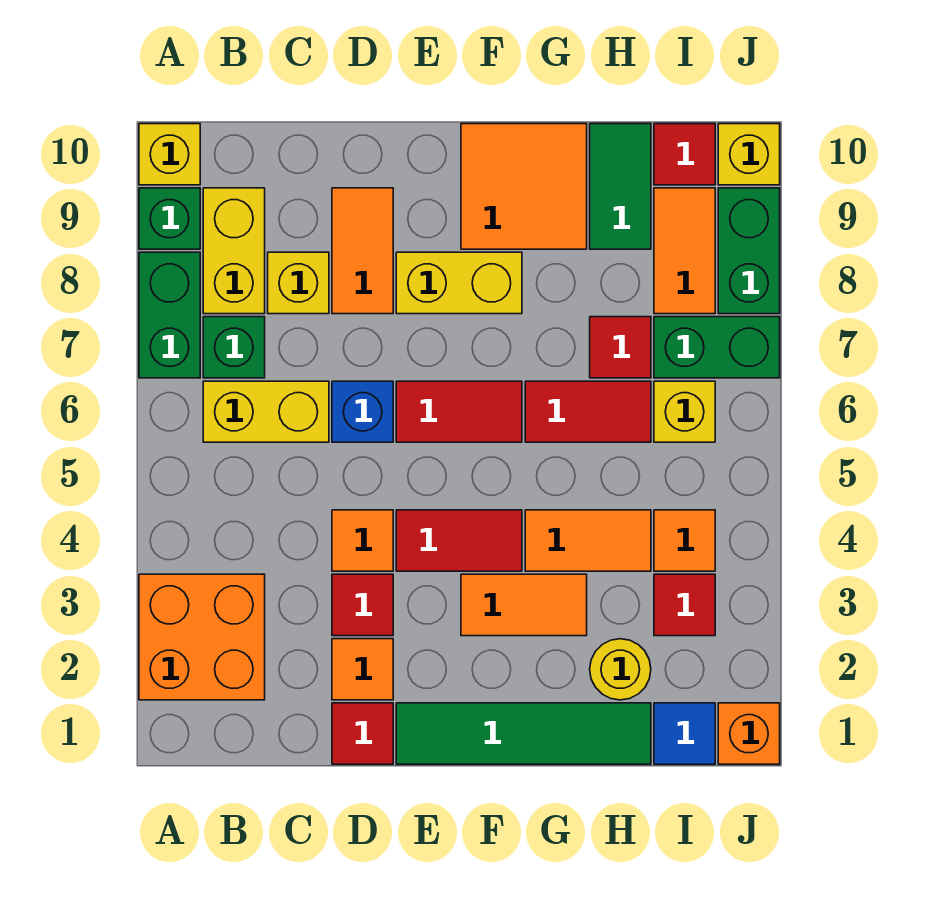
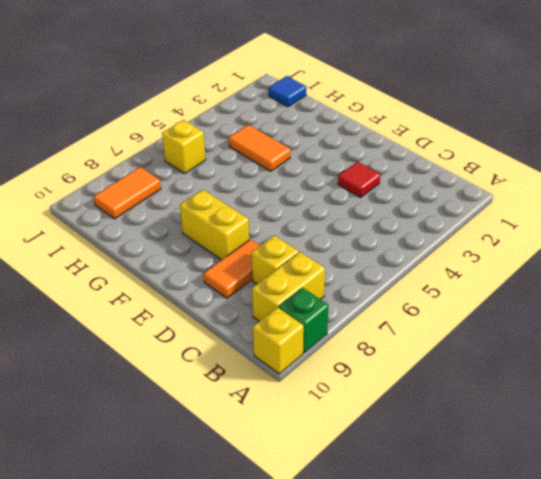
none -> orange brick A2:B3 level 1
none -> green brick A7:A8 level 1
none -> yellow brick B6:C6 level 1
none -> green brick B7 level 1

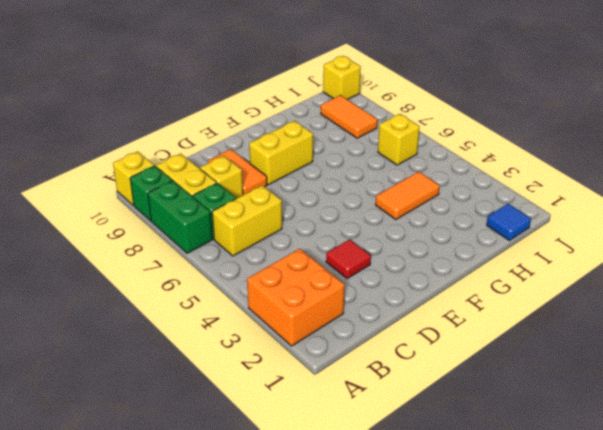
none -> red tile D1 level 1
none -> orange tile D2 level 1
none -> orange tile D4 level 1
none -> blue brick D6 level 1

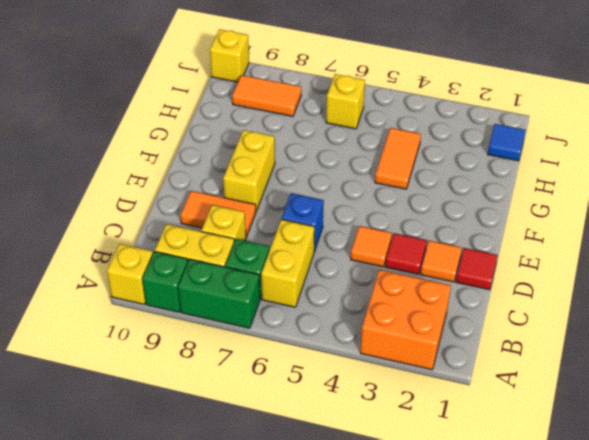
none -> green tile E1:H1 level 1
none -> red tile E4:F4 level 1
none -> red tile E6:F6 level 1
none -> orange tile F3:G3 level 1

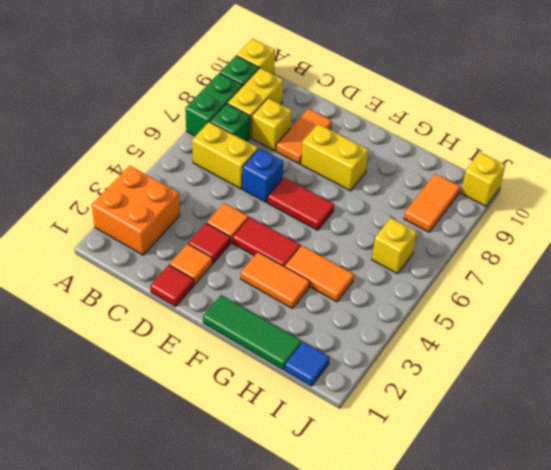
green tile F1:H1 level 1 -> green tile E1:H1 level 1
none -> orange tile F9:G10 level 1
none -> red tile G6:H6 level 1
none -> yellow round brick H2 level 1
none -> red tile H7 level 1

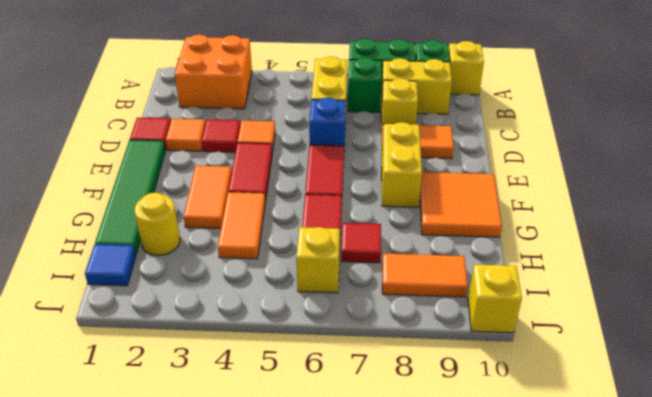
none -> green tile H9:H10 level 1
none -> red tile I3 level 1
none -> orange tile I4 level 1
none -> green brick I7:J7 level 1

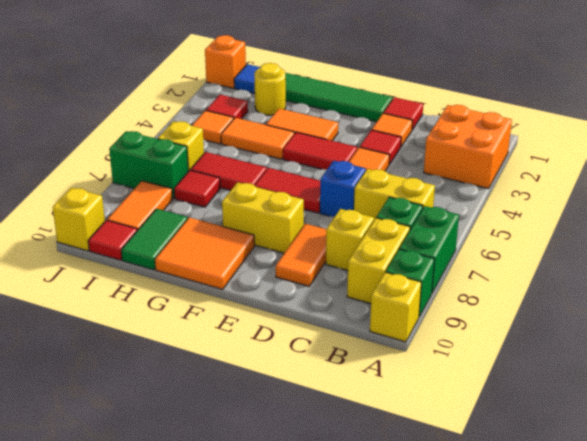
none -> green brick J8:J9 level 1

